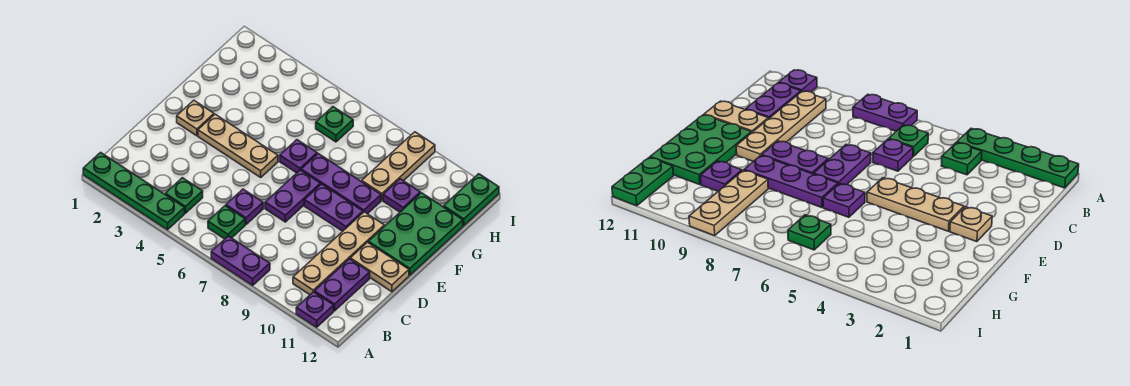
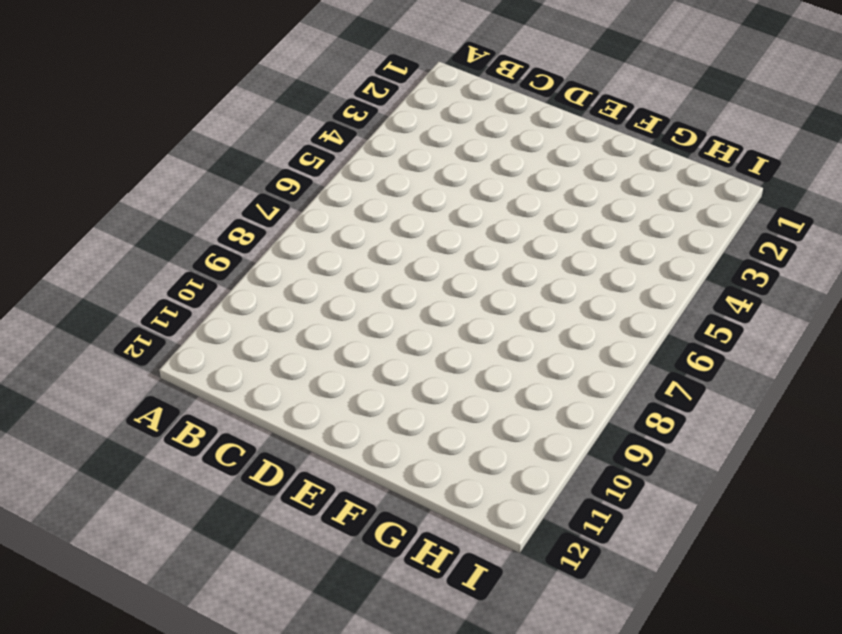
none -> green plate A1:A4 level 1
none -> purple plate A7:A8 level 1
none -> purple plate A11 level 1

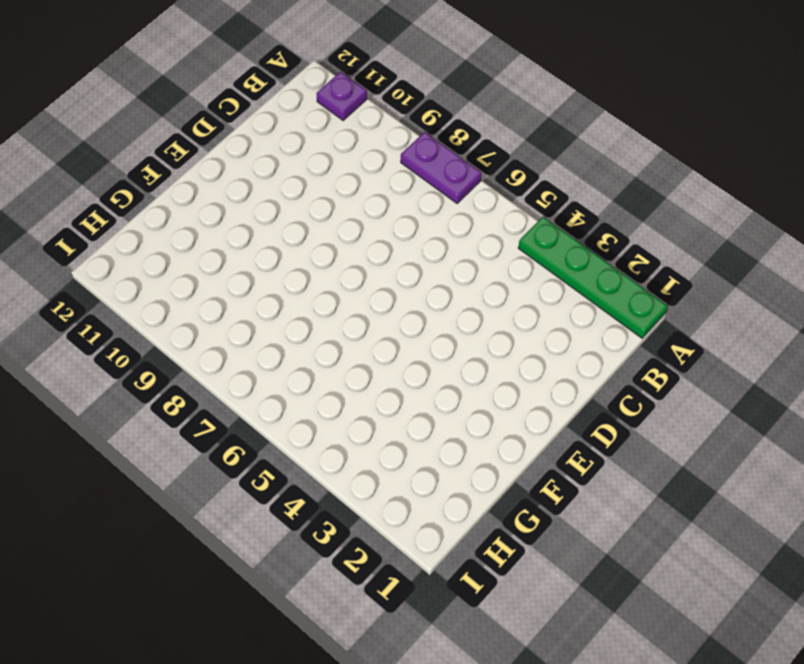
none -> green plate B4 level 1
none -> green plate B6 level 1
none -> tan plate B10:E10 level 1

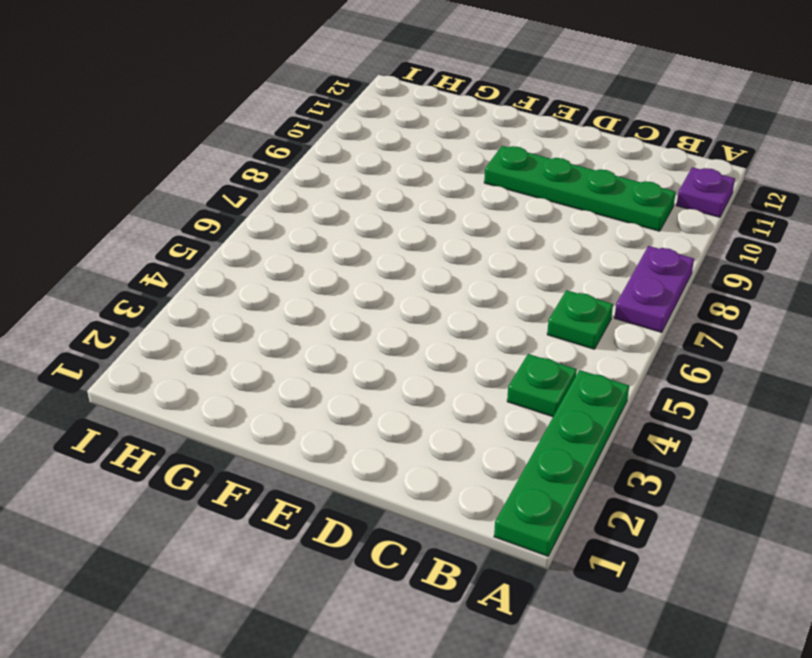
green plate B10:E10 level 1 -> tan plate B10:E10 level 1
none -> purple plate B11:C11 level 1
none -> purple plate C6 level 1
none -> purple plate D7:E7 level 1

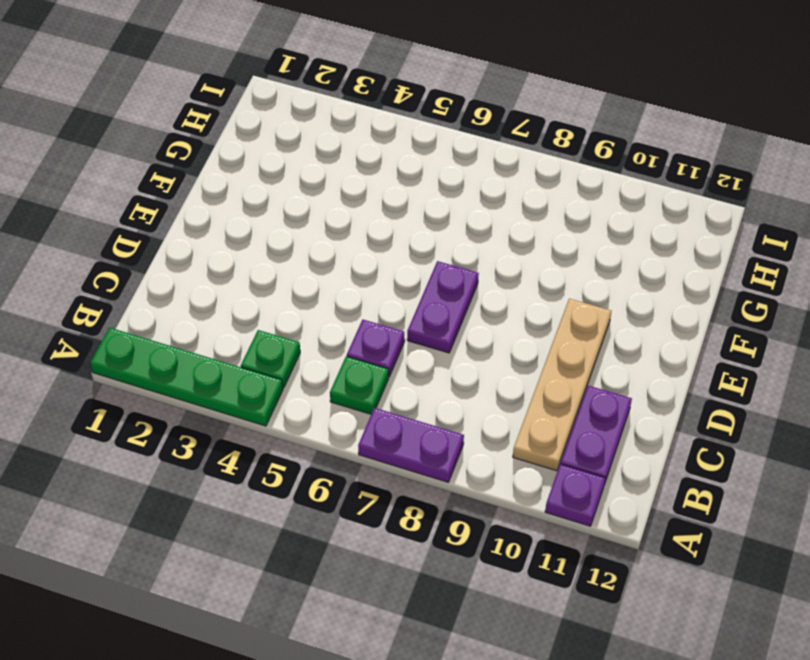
none -> tan plate D11:D12 level 1
none -> tan plate E2 level 1
none -> tan plate E3:E5 level 1

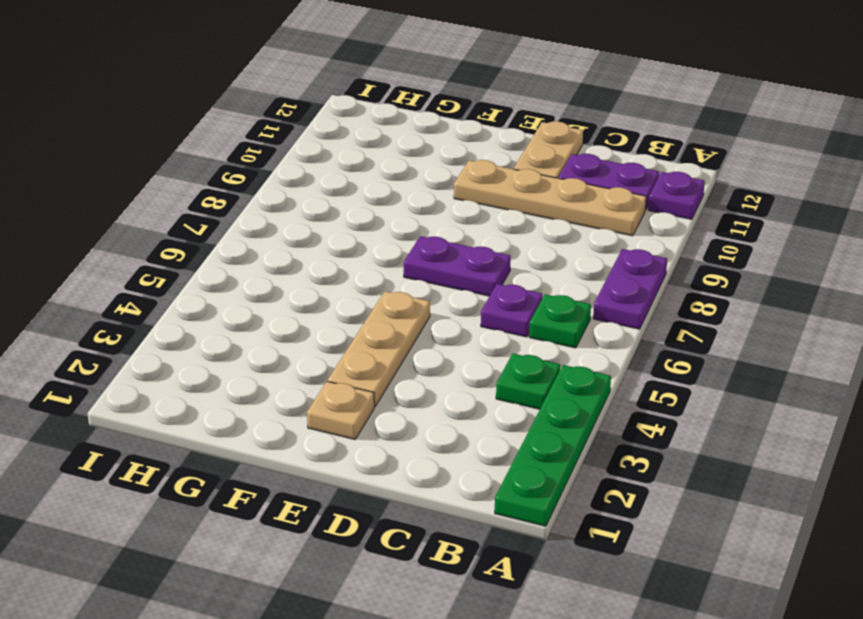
none -> purple plate E8:E9 level 1
none -> green plate E11:G12 level 1
none -> purple plate F6 level 1

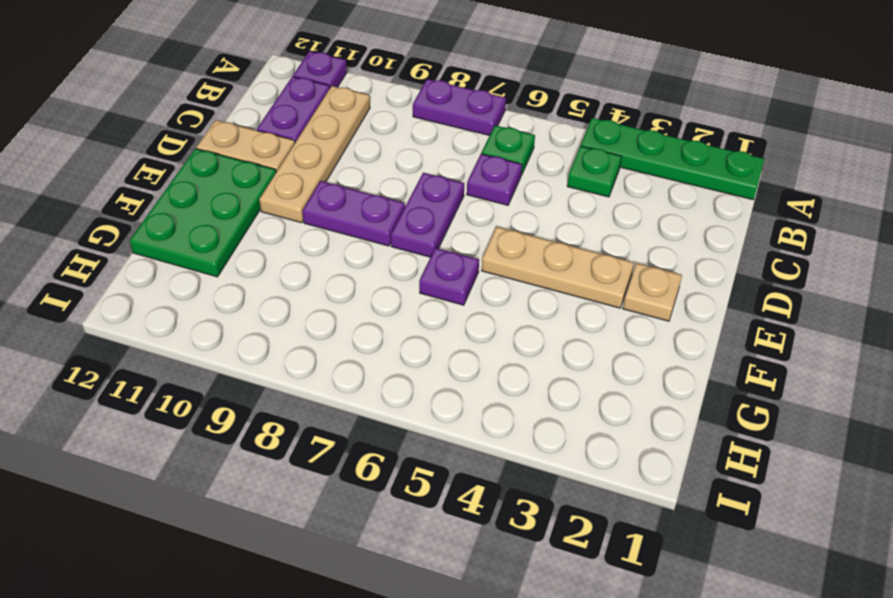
none -> purple plate F7:F9 level 1
none -> tan plate G9:I9 level 1
none -> purple plate G10 level 1

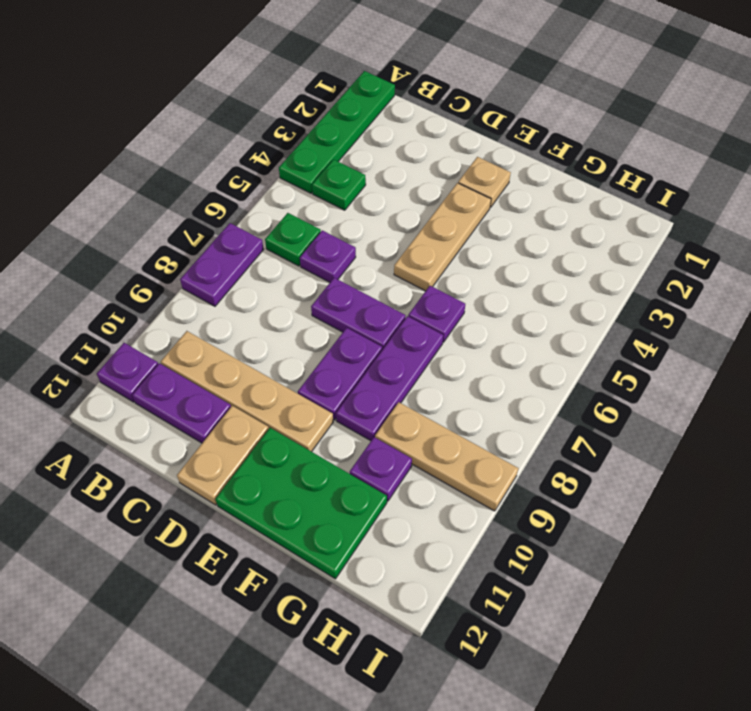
none -> green plate H6 level 1
none -> green plate H12:I12 level 1

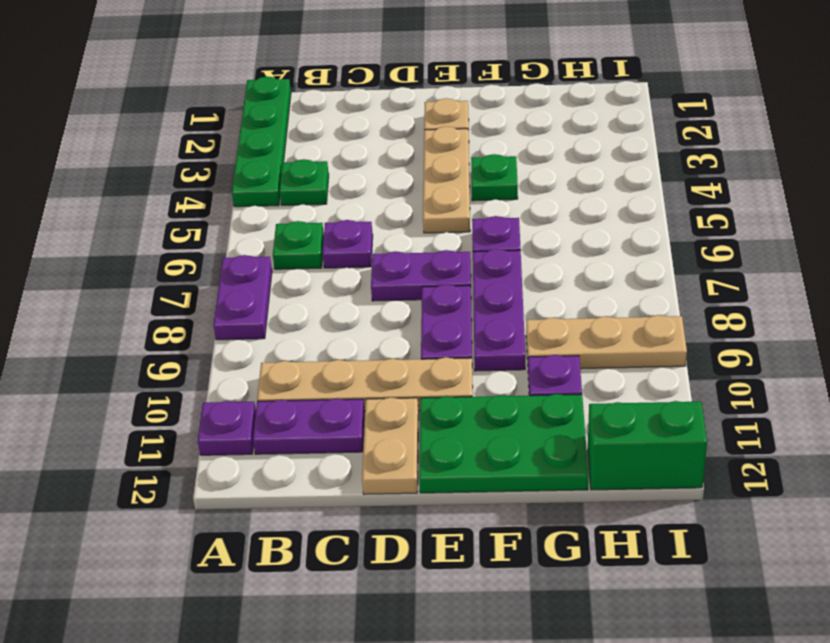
green plate F4 level 1 -> green plate H6 level 1
green brick H12:I12 level 1 -> green plate H12:I12 level 1

